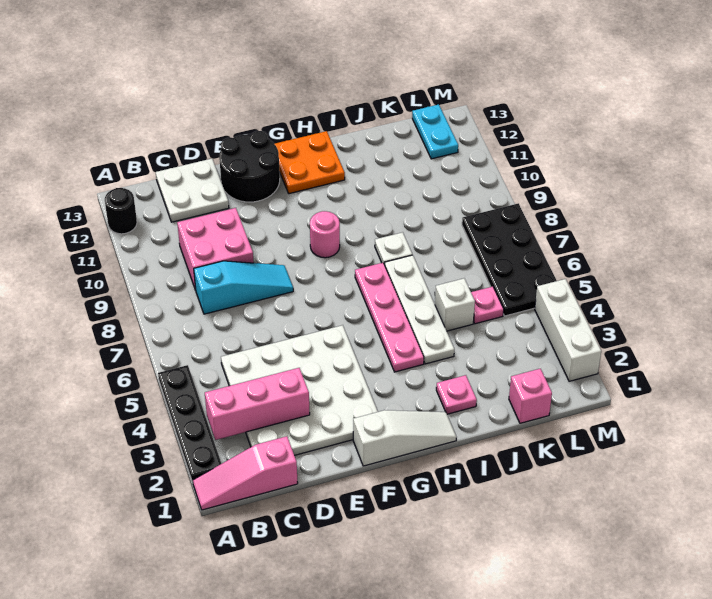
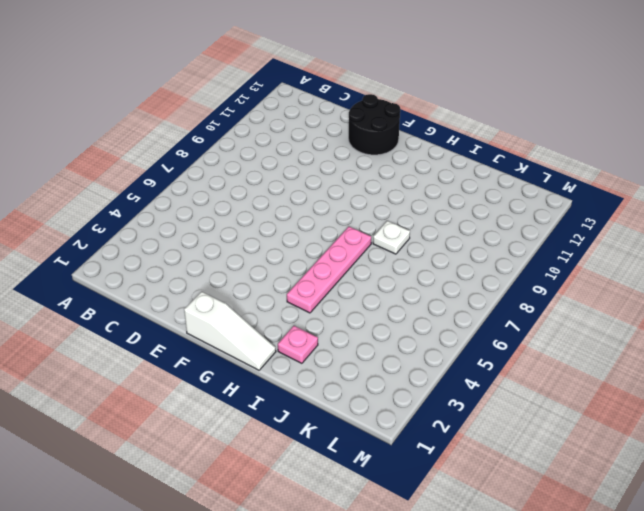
none -> pink slope A1:C1 level 1 top C
none -> black plate A2:A5 level 1
none -> black round brick A12 level 1

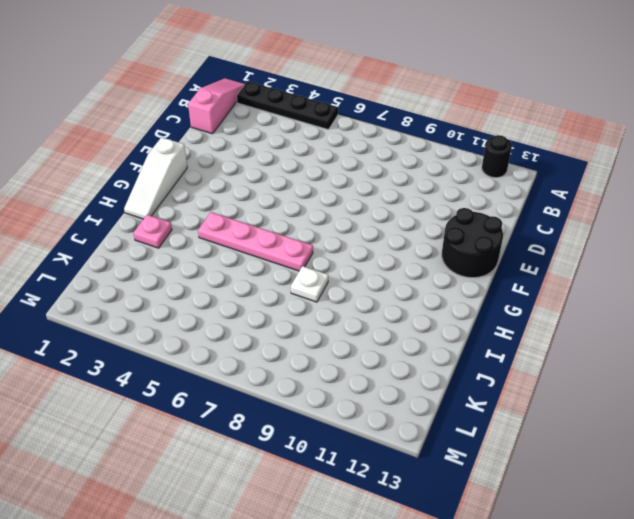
none -> white plate C2:F5 level 1
none -> cyan slope C8:E8 level 1 top C
none -> pink brick C9:D10 level 1

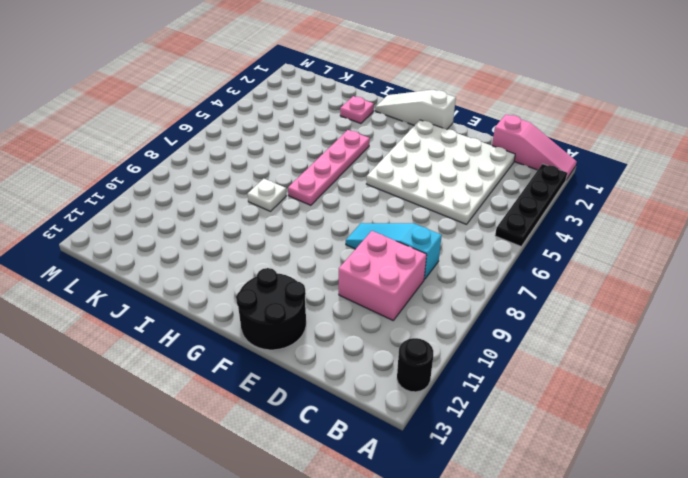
none -> white plate C12:D13 level 1
none -> pink round brick G9 level 1
none -> orange plate G12:H13 level 1

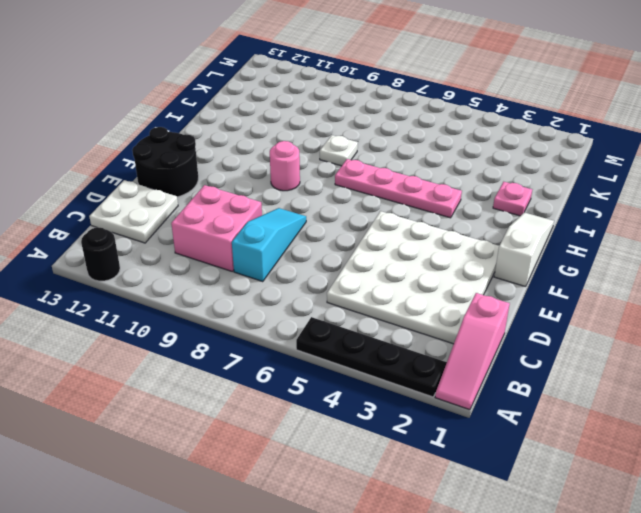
none -> orange plate G12:H13 level 1
none -> white plate I4:I7 level 1
none -> white brick J5 level 1

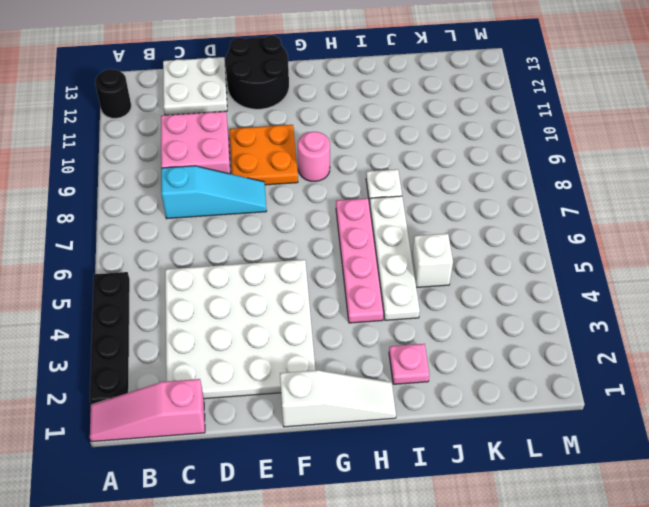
orange plate E9:F10 level 1 -> orange plate G12:H13 level 1
none -> pink brick K1 level 1
none -> pink plate K5 level 1
none -> black plate L5:M8 level 1

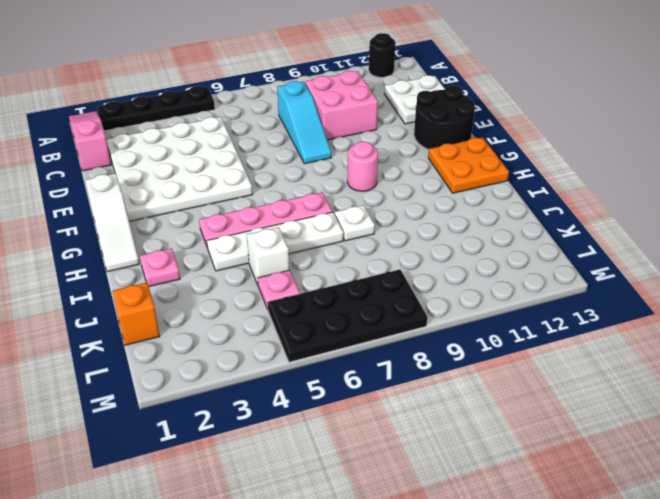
orange brick K1 level 1 -> pink brick K1 level 1
none -> cyan plate L12:L13 level 1
none -> white brick M2:M4 level 1
none -> pink brick B3:D3 level 2

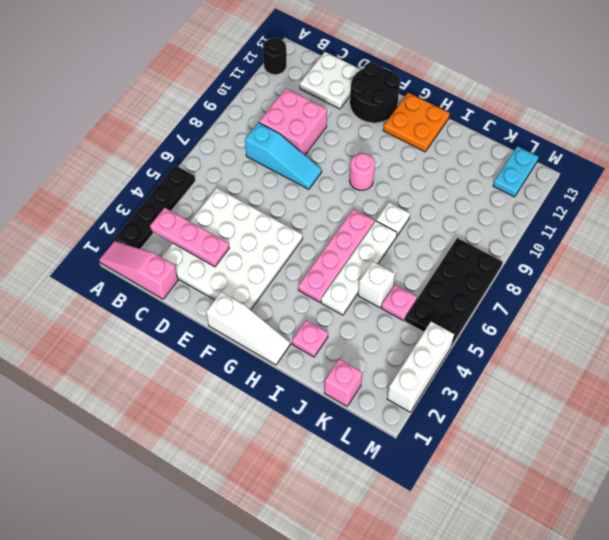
pink plate B3:D3 level 2 -> pink brick B3:D3 level 2

